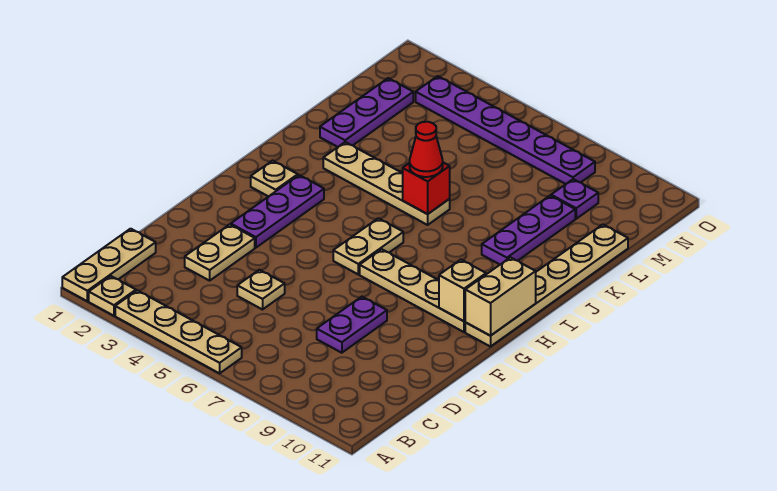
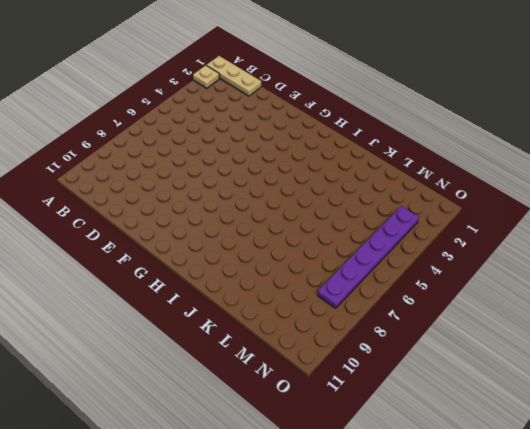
none -> tan plate A3:A6 level 1
none -> tan plate D3:E3 level 1
none -> tan plate D5 level 1

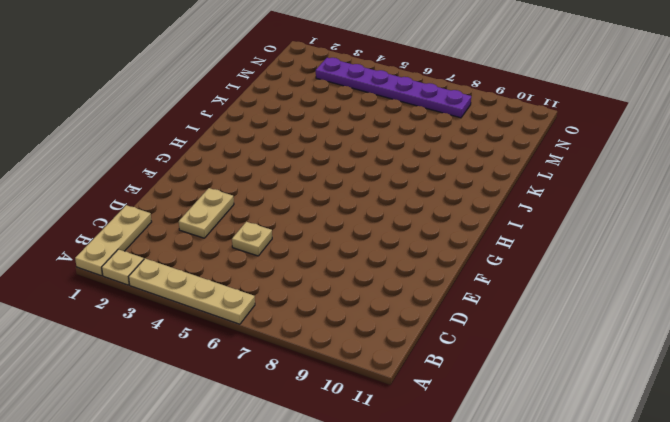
none -> purple plate D8:E8 level 1
none -> purple plate F3:H3 level 1
none -> tan plate G6:H6 level 1

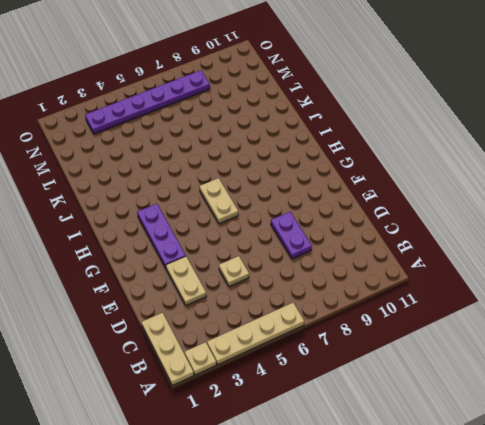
none -> tan plate G7:G10 level 1
none -> tan plate G11:L11 level 1
none -> tan plate H2 level 1

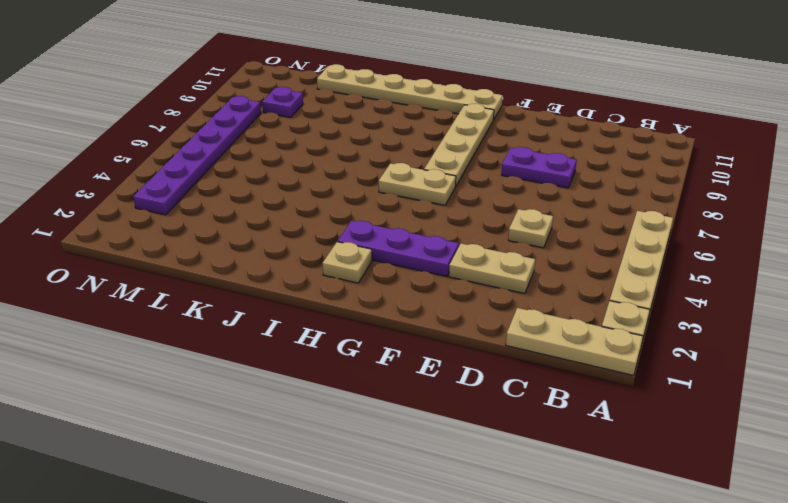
none -> tan plate J3:J6 level 1
none -> purple plate J9:L9 level 1
none -> purple plate K2:M2 level 1

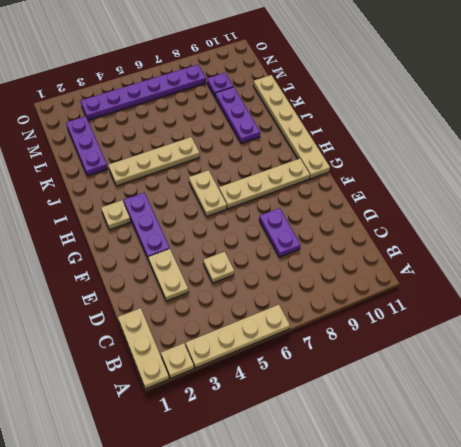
none -> tan brick G10 level 2
none -> tan brick G11:H11 level 2
none -> red brick J6 level 2

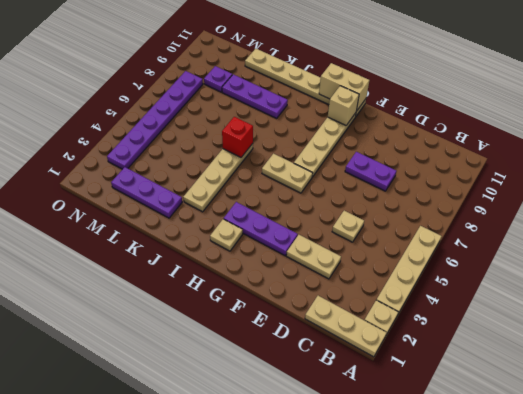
none -> red cone J6 level 3

